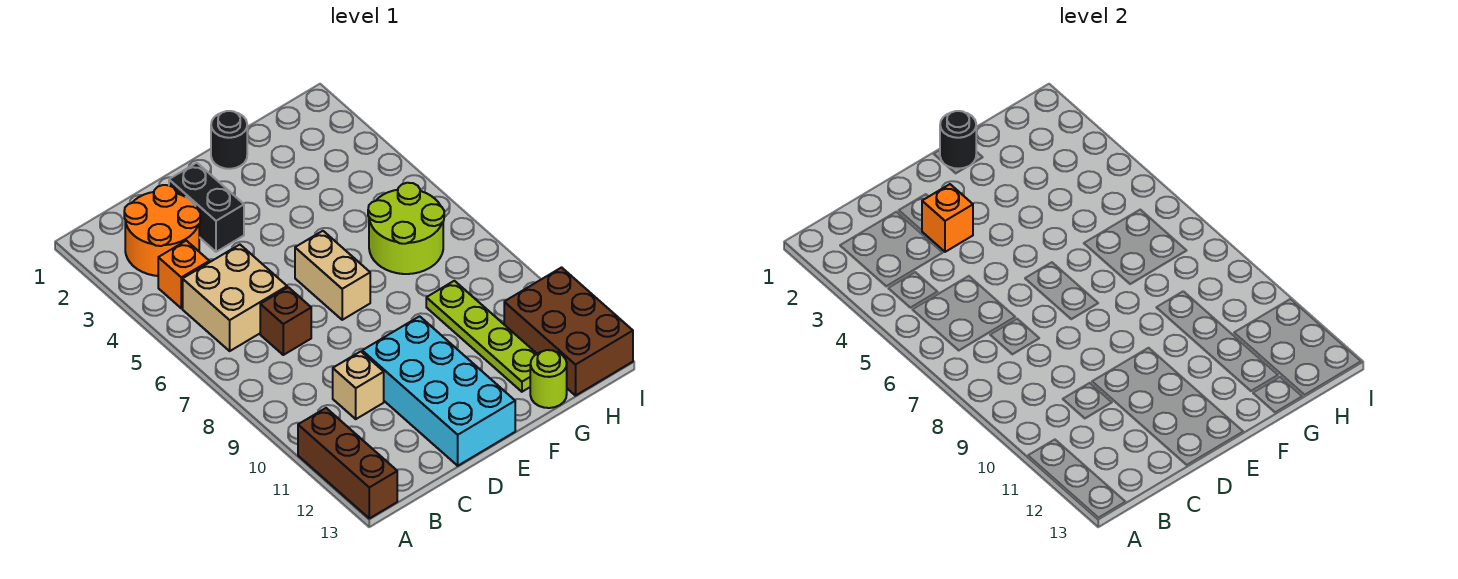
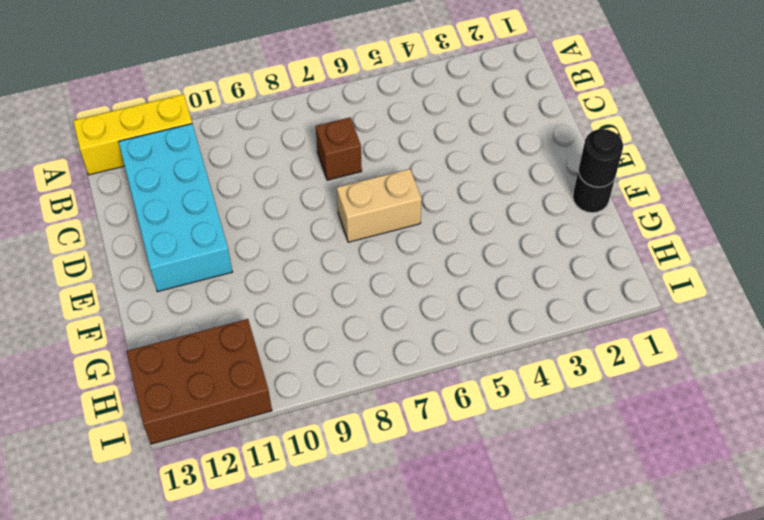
yellow brick A11:A13 level 1 -> brown brick A11:A13 level 1
cyan brick B11:E12 level 1 -> cyan brick D10:E13 level 1
none -> orange round brick B2:C3 level 1
none -> orange brick B4 level 1
none -> tan brick B5:C6 level 1

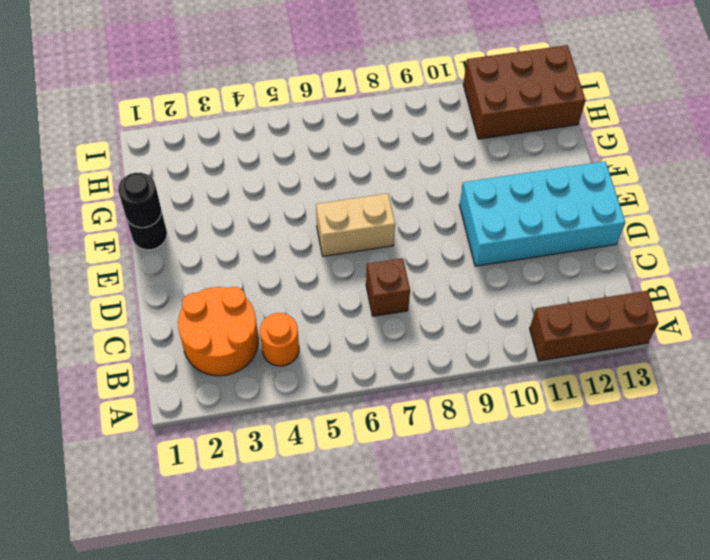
orange round brick B4 level 1 -> orange brick B4 level 1
none -> tan brick B5:C6 level 1
none -> tan brick C10 level 1
none -> black brick D2:D3 level 1

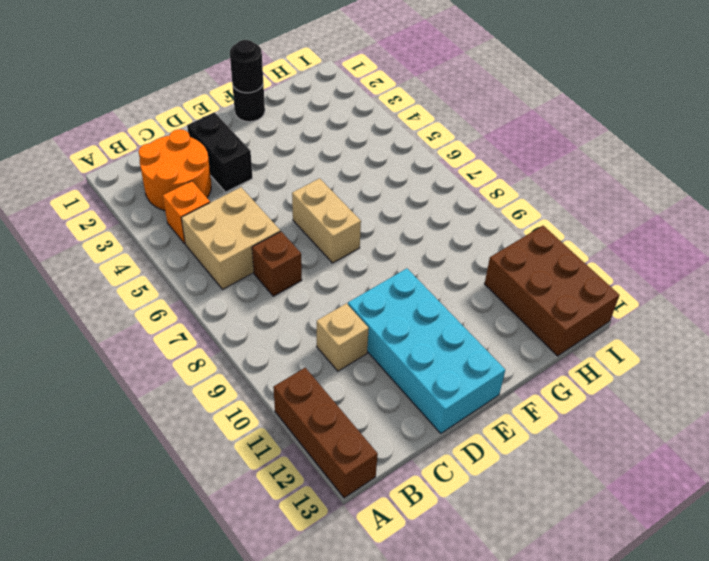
none -> lime round brick G6:H7 level 1
none -> lime plate G9:G12 level 1
none -> lime round brick G13 level 1

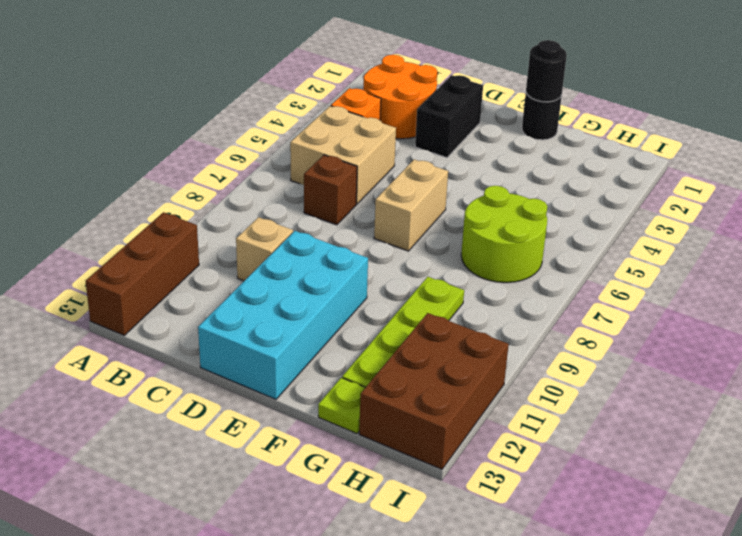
lime plate G13 level 1 -> lime round brick G13 level 1
none -> orange brick D3 level 2

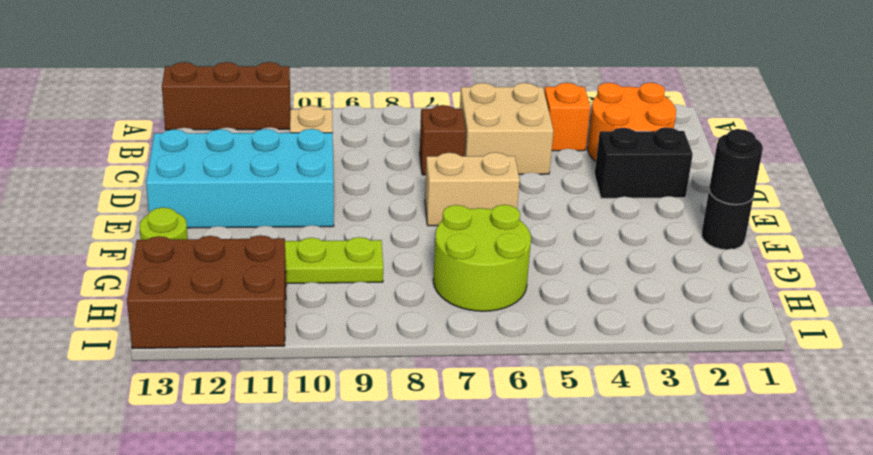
none -> orange brick D3 level 2

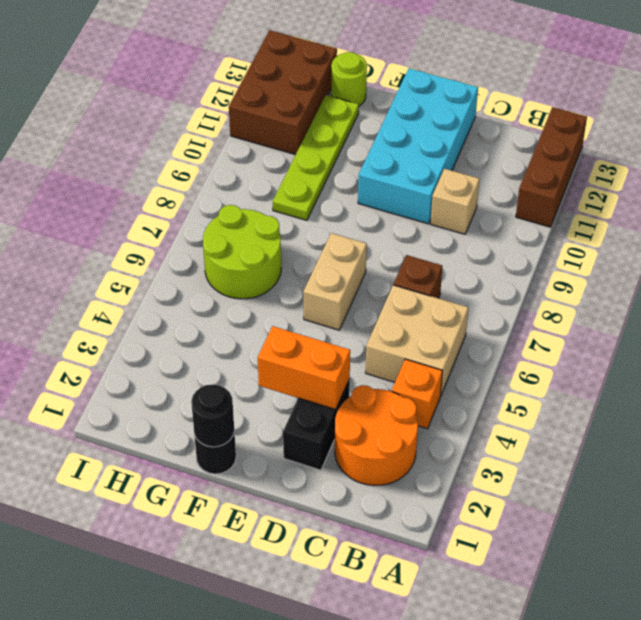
orange brick D3:E3 level 2 -> orange brick D3 level 2

